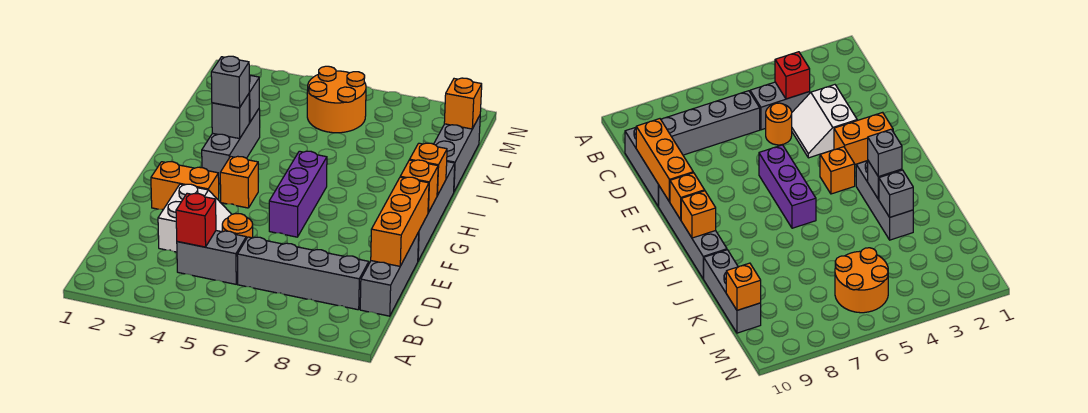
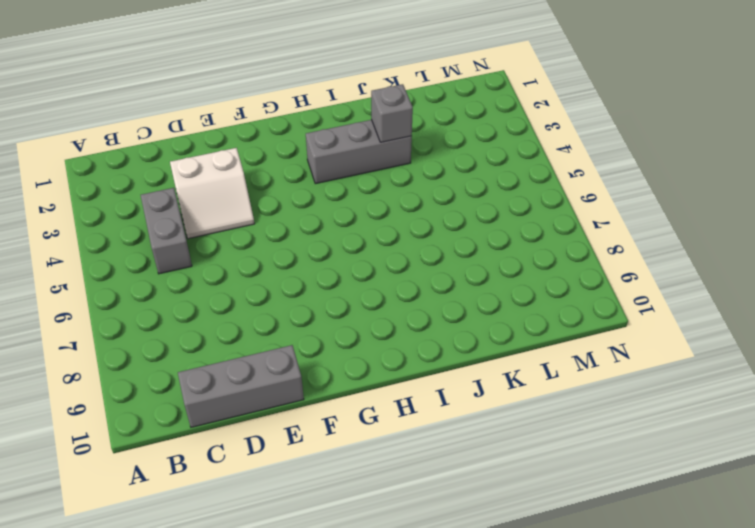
none -> grey brick C6:C9 level 1
none -> orange round brick D5 level 1
none -> orange brick F2:F3 level 1

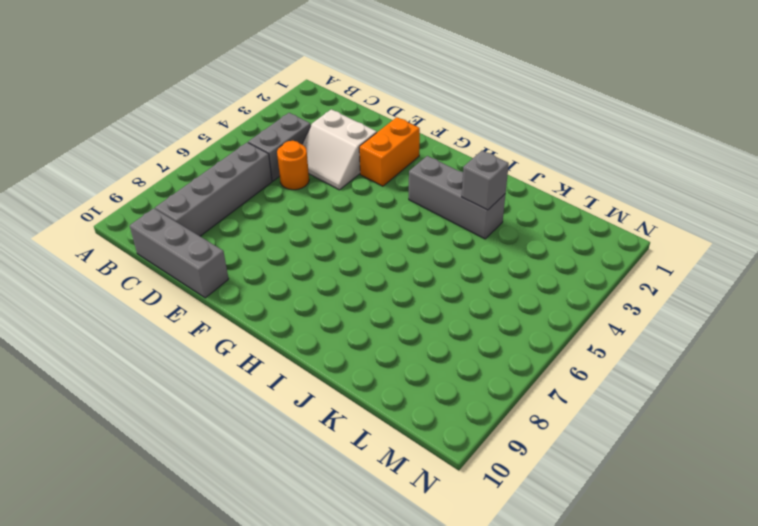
none -> purple brick F6:H6 level 1
none -> grey brick F10:I10 level 1
none -> orange brick G4 level 1

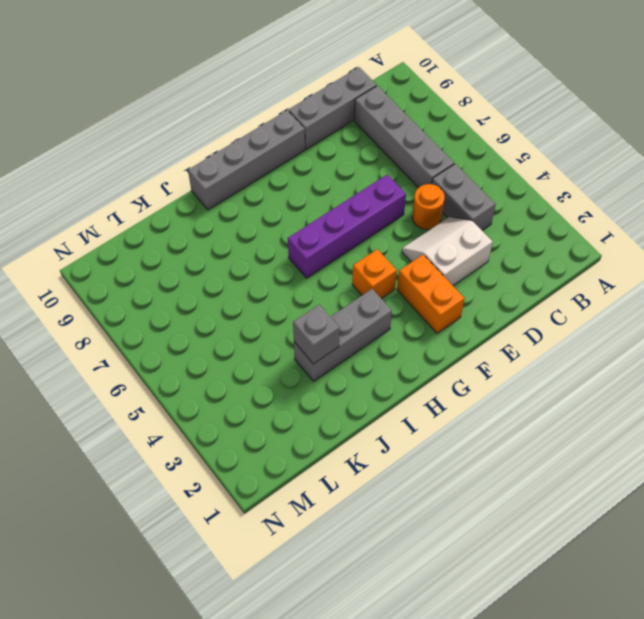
purple brick E6:H6 level 1 -> purple brick F6:H6 level 1
none -> grey brick J10:L10 level 1
none -> orange round brick L5:M6 level 1
none -> red brick C4 level 2

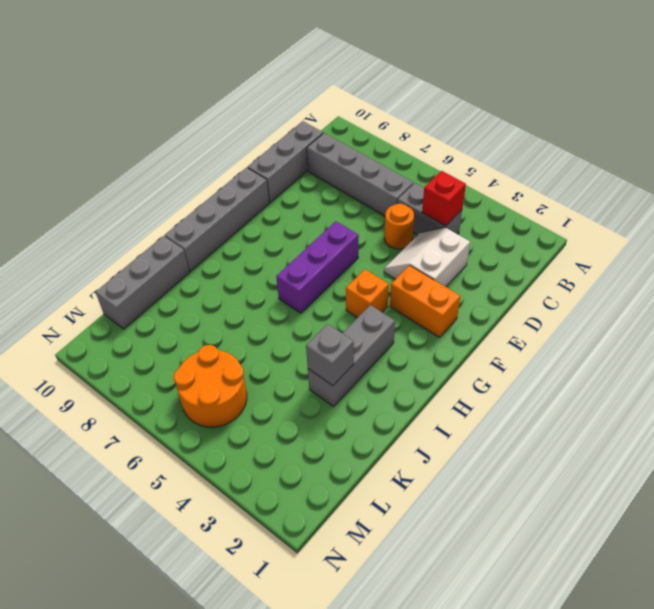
none -> orange brick D10:F10 level 2
none -> orange brick G10 level 2
none -> orange brick H10 level 2

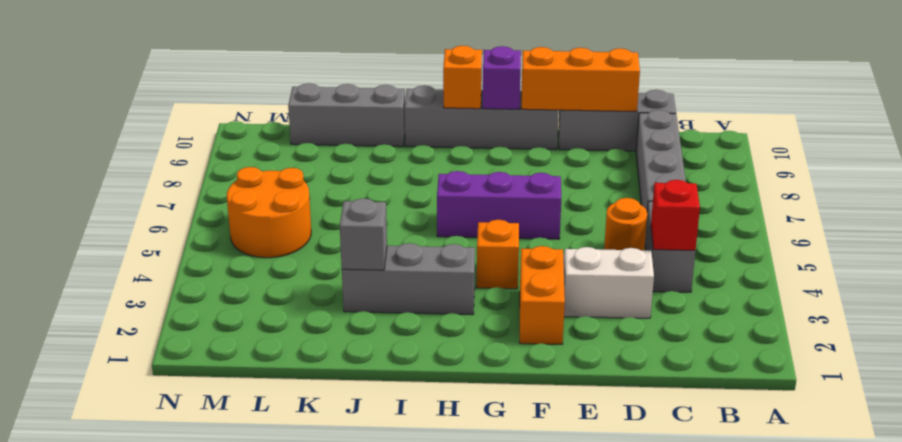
purple brick G10 level 2 -> orange brick G10 level 2
none -> grey brick I3 level 2
none -> orange brick L10 level 2
none -> grey brick I3 level 3

